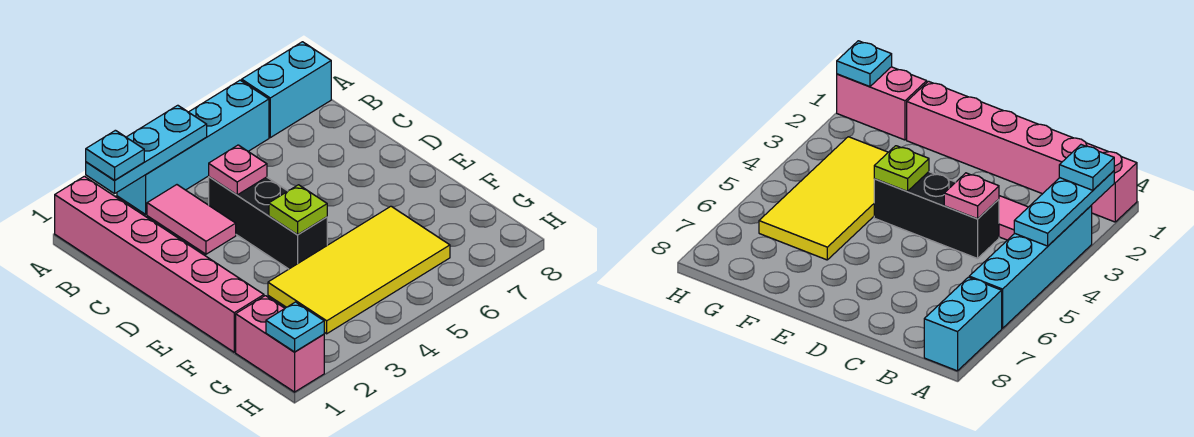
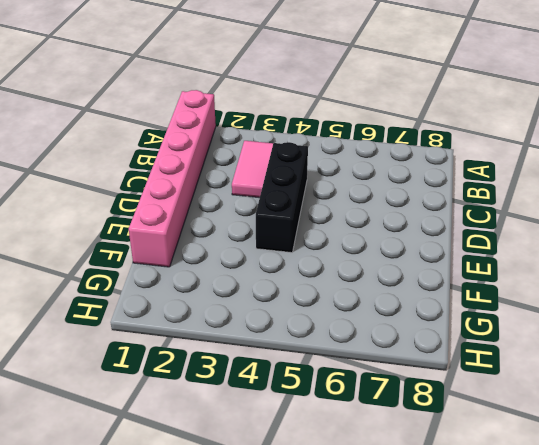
none -> cyan brick A3:A6 level 1
none -> cyan brick A7:A8 level 1
none -> yellow tile F3:G6 level 1

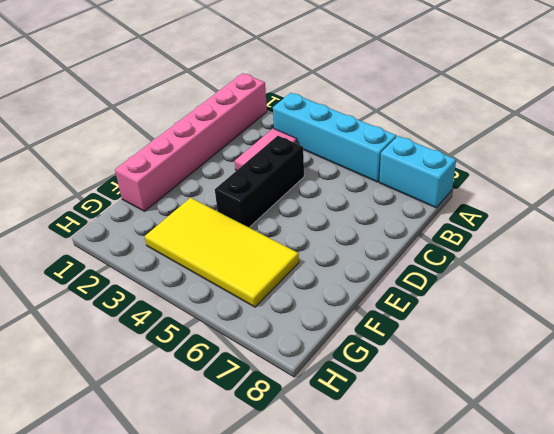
none -> pink brick G1:H1 level 1
none -> cyan plate A2:A4 level 2
none -> pink plate C4 level 2

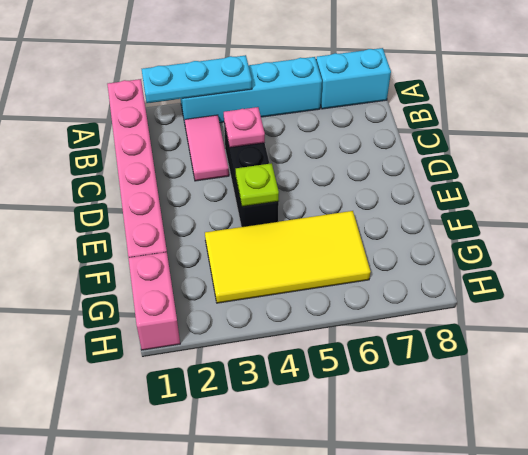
none -> cyan plate H1 level 2
none -> cyan plate A2 level 3

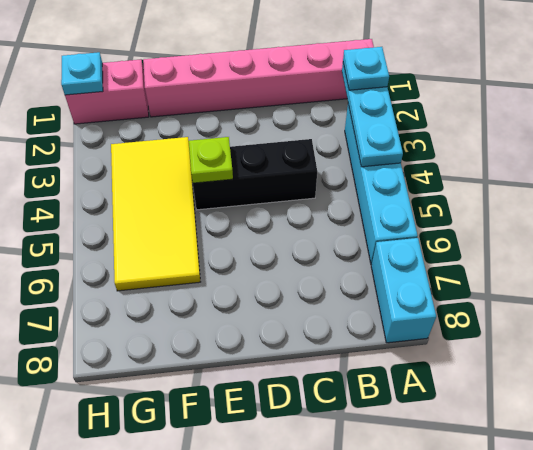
none -> pink tile B3:C3 level 1
none -> pink plate C4 level 2

